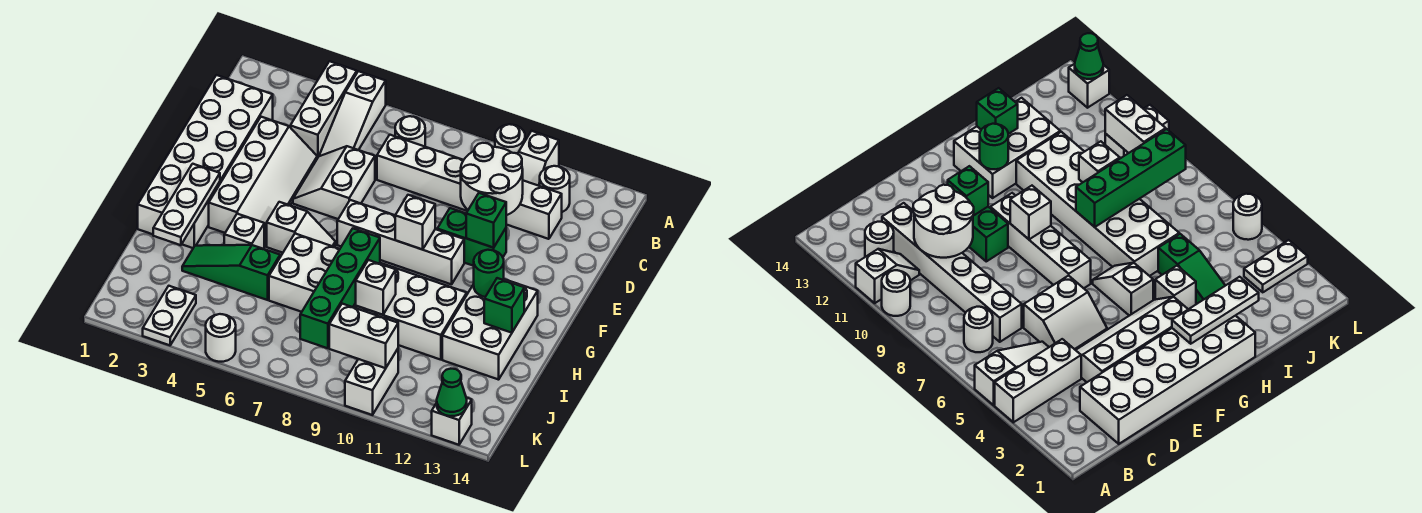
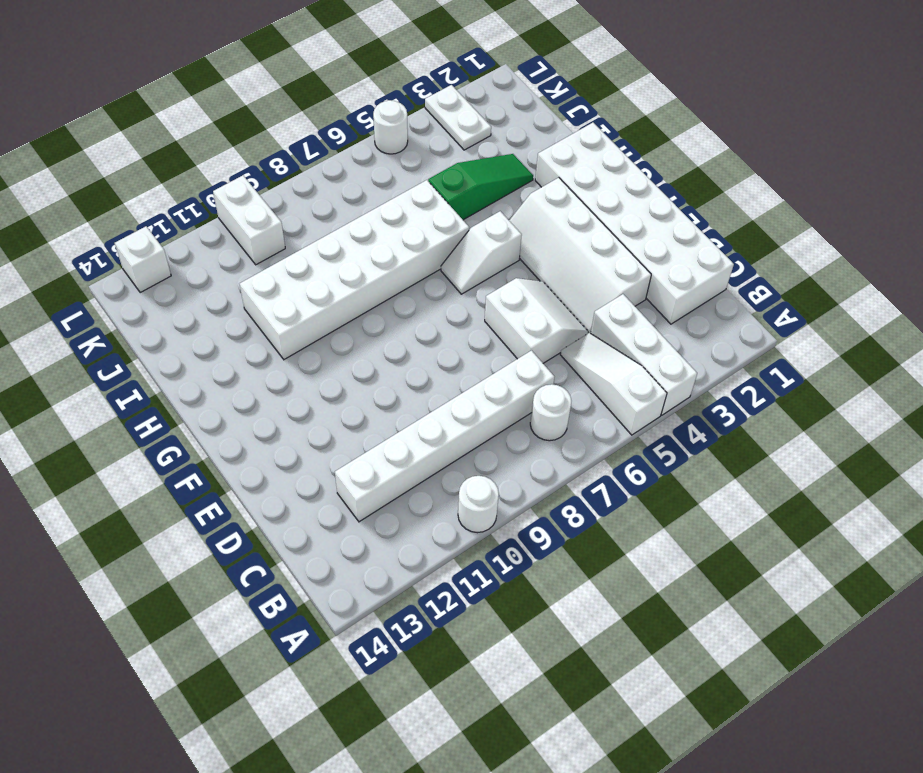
none -> white slope A11:B11 level 1 top A
none -> white round brick B12 level 1
none -> green brick E10:E11 level 1
none -> white brick F7:F10 level 1

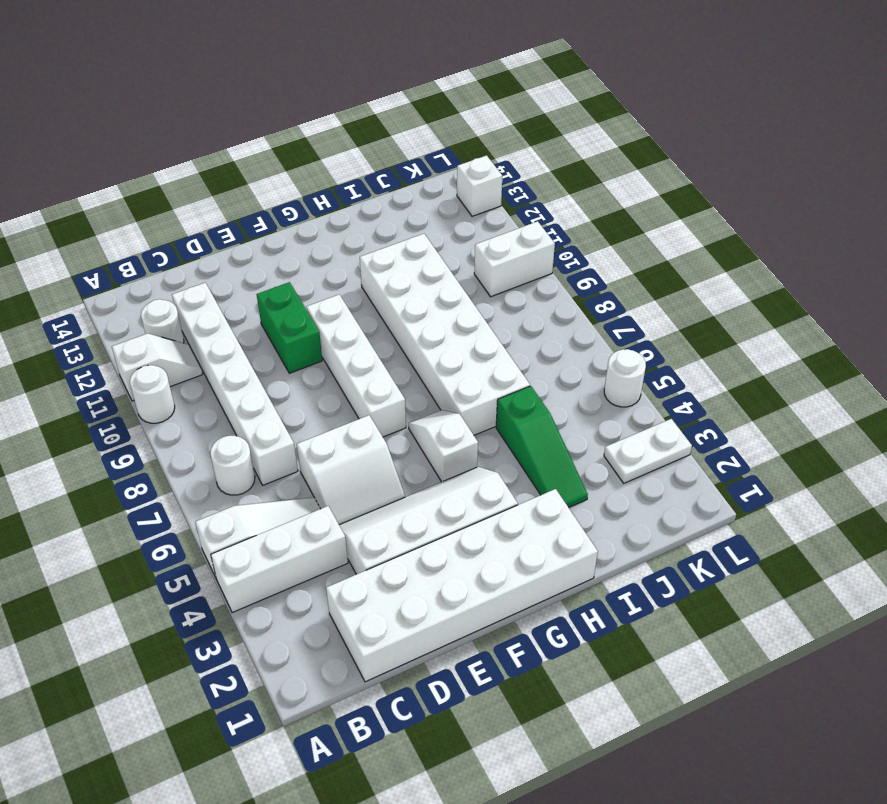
none -> white brick G12:I13 level 1
none -> white brick H4 level 1
none -> white round brick C10:D11 level 2
none -> green brick E11 level 2

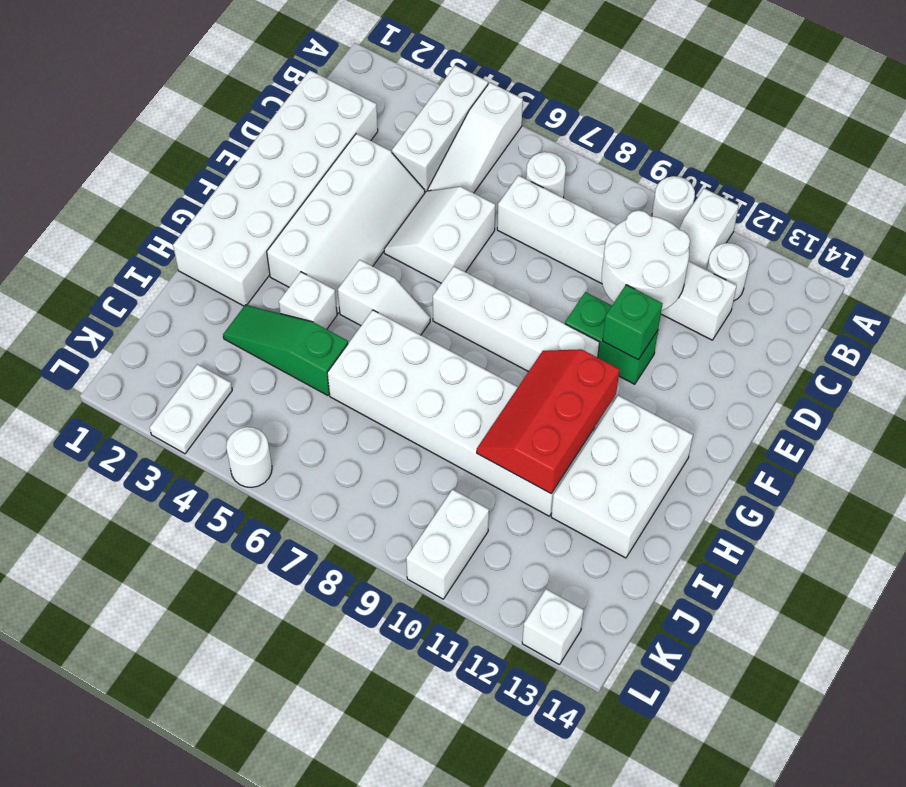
red slope G10:I11 level 2 top 11 -> none
none -> white brick F9 level 2
none -> white plate G2:I2 level 2
none -> green round brick G12 level 2
none -> green brick H8:K8 level 2

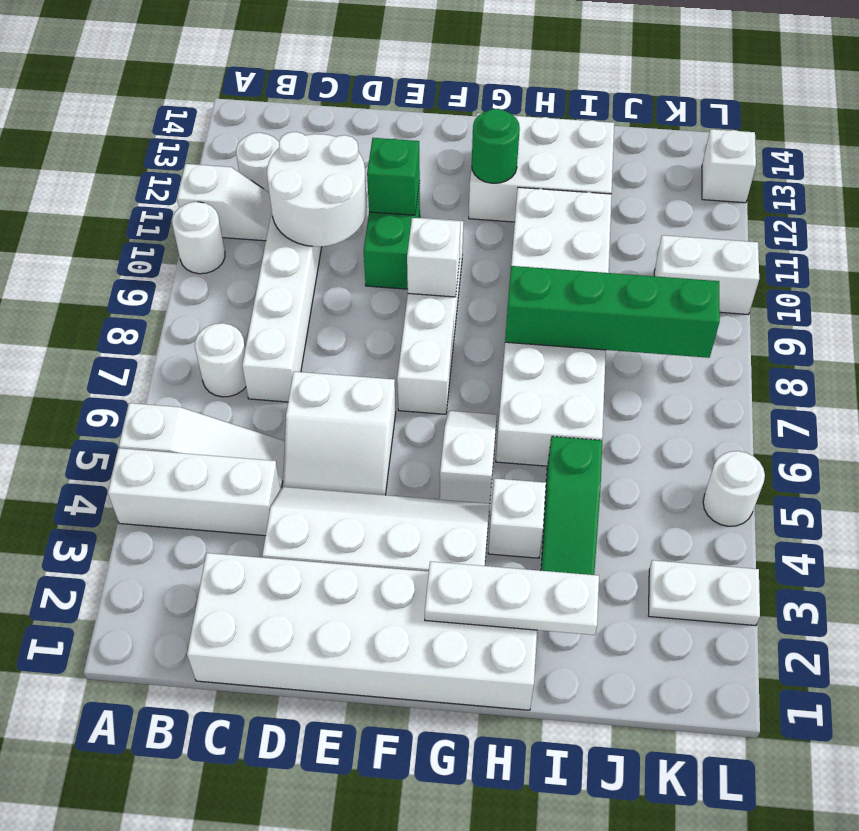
none -> green brick H13 level 2
none -> white brick I9 level 2
none -> white brick K9:K10 level 2
none -> green cone L13 level 2

